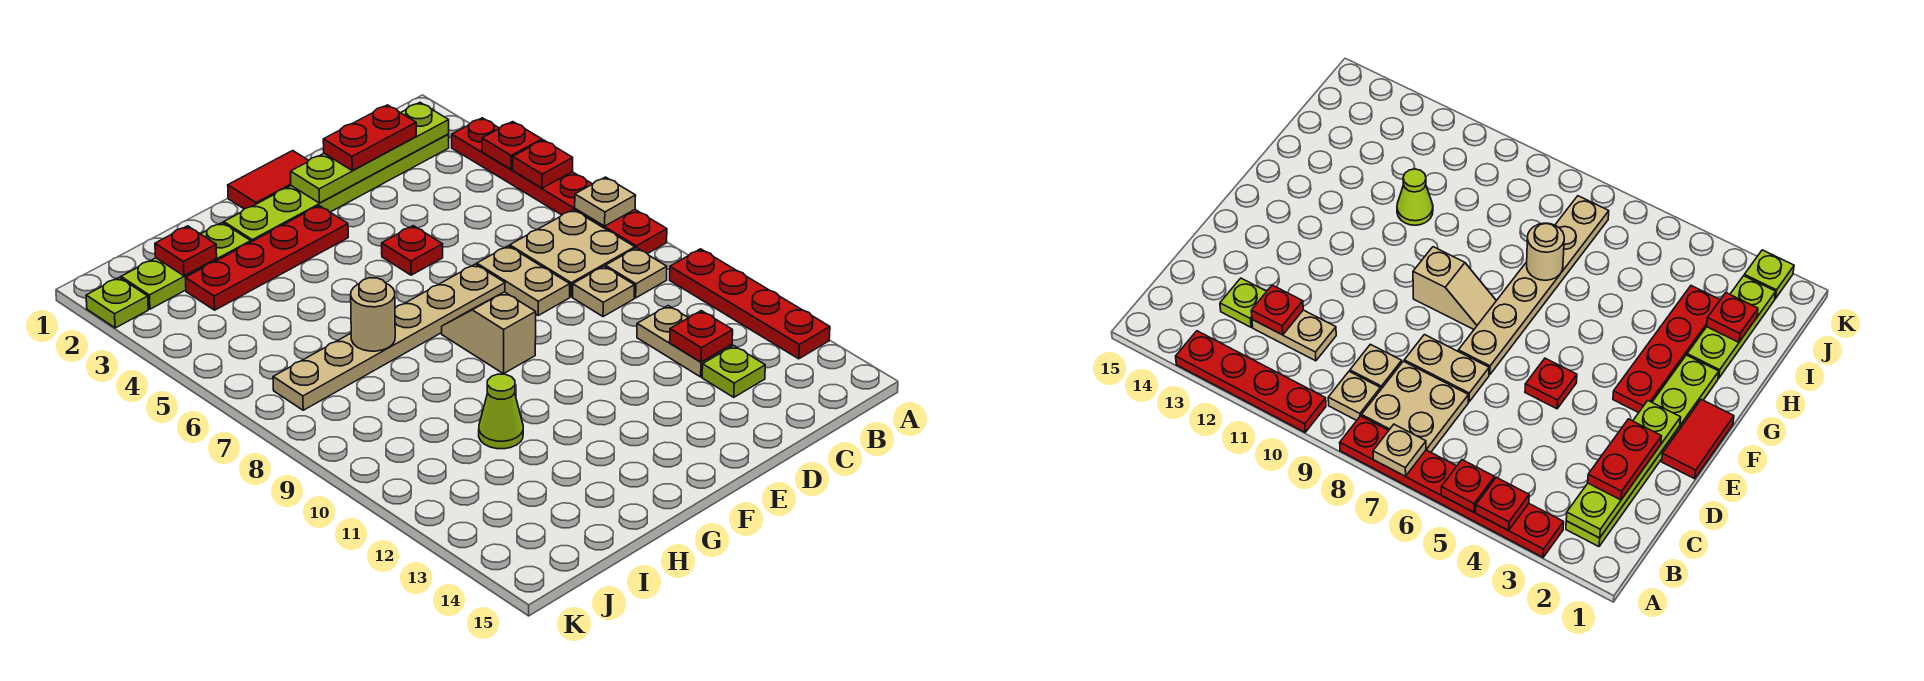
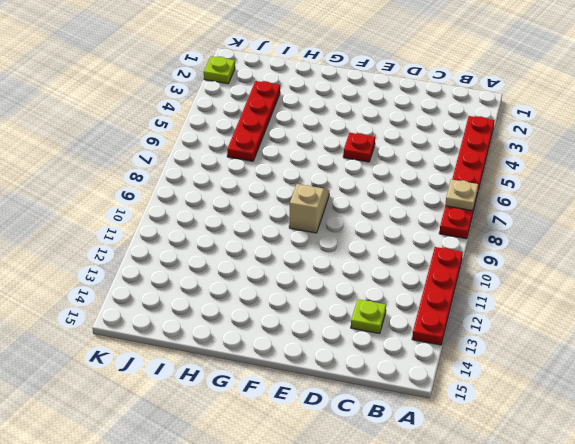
red plate I3:I6 level 1 -> red plate F3:I3 level 1
none -> lime plate B2:G2 level 1
none -> tan plate B7:C8 level 1
none -> tan plate B9 level 1

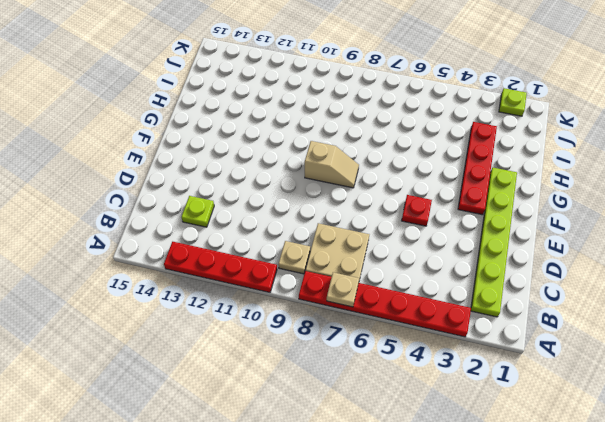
none -> tan plate C9 level 1
none -> tan plate C11:C12 level 1
none -> tan plate D7:D8 level 1

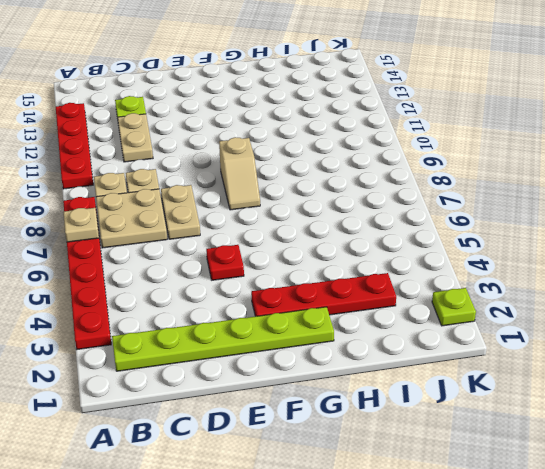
none -> red tile E1:F1 level 1
none -> tan plate E7:J7 level 1
none -> lime plate H2:J2 level 1

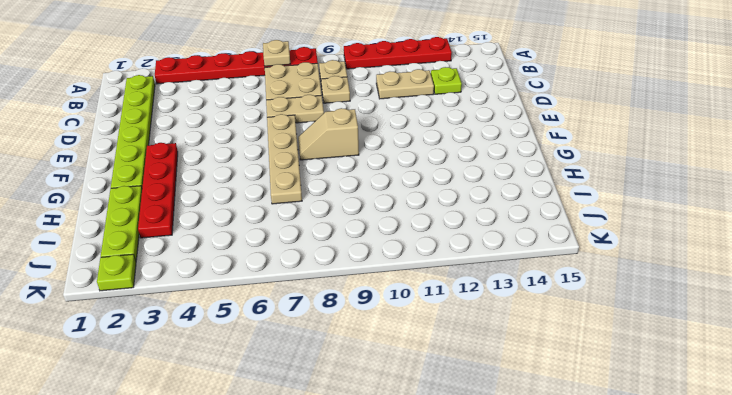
tan plate E7:H7 level 1 -> tan plate E7:J7 level 1
none -> red tile E1:F1 level 1
none -> red plate E5 level 1
none -> lime cone H11 level 1

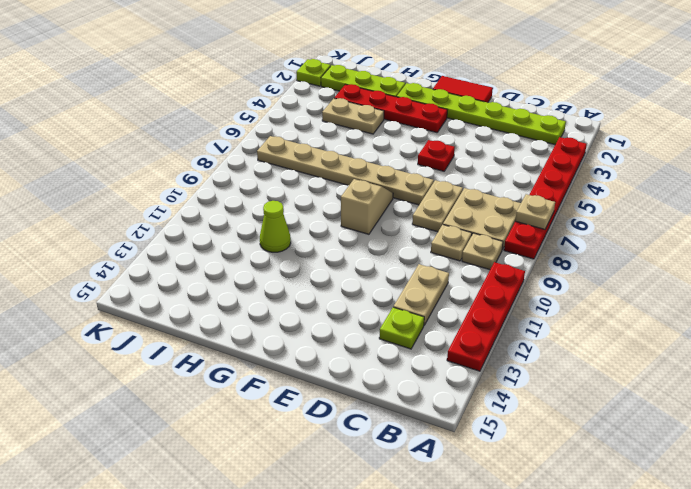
tan plate H4:I4 level 1 -> none
none -> red plate A4 level 2
none -> red plate A5 level 2
none -> lime plate B2:E2 level 2

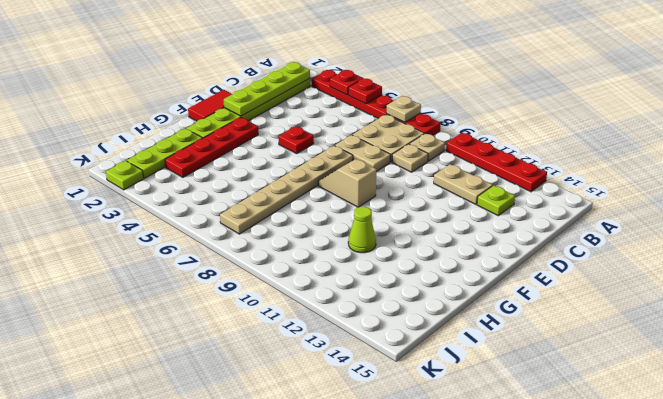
none -> red plate C12 level 2
none -> tan round brick H7 level 2
none -> red plate I2 level 2

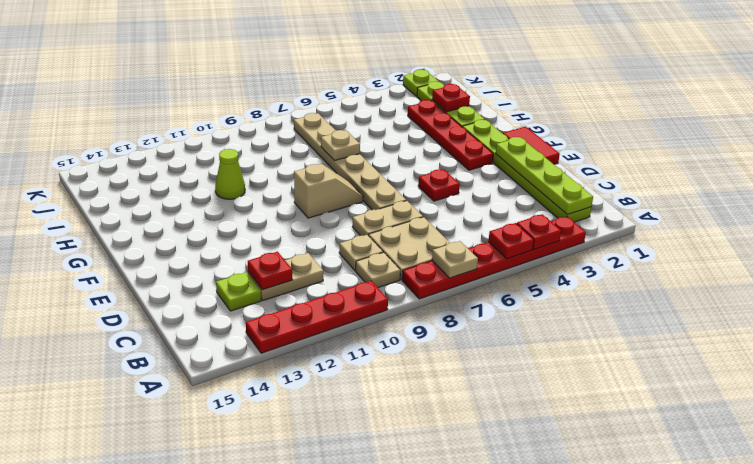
tan plate H7 level 2 -> tan round brick H7 level 2
none -> red plate C2:D2 level 3

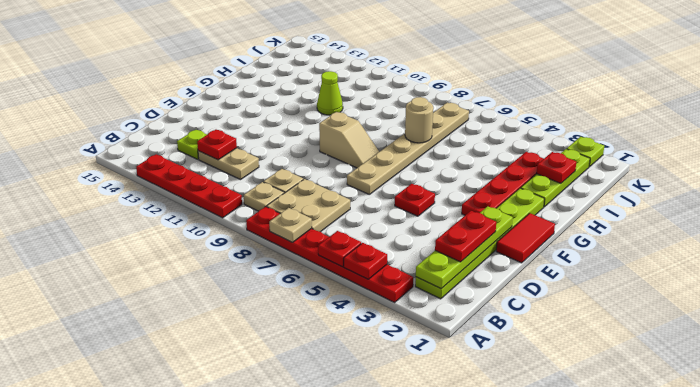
none -> tan plate D7:D8 level 1

